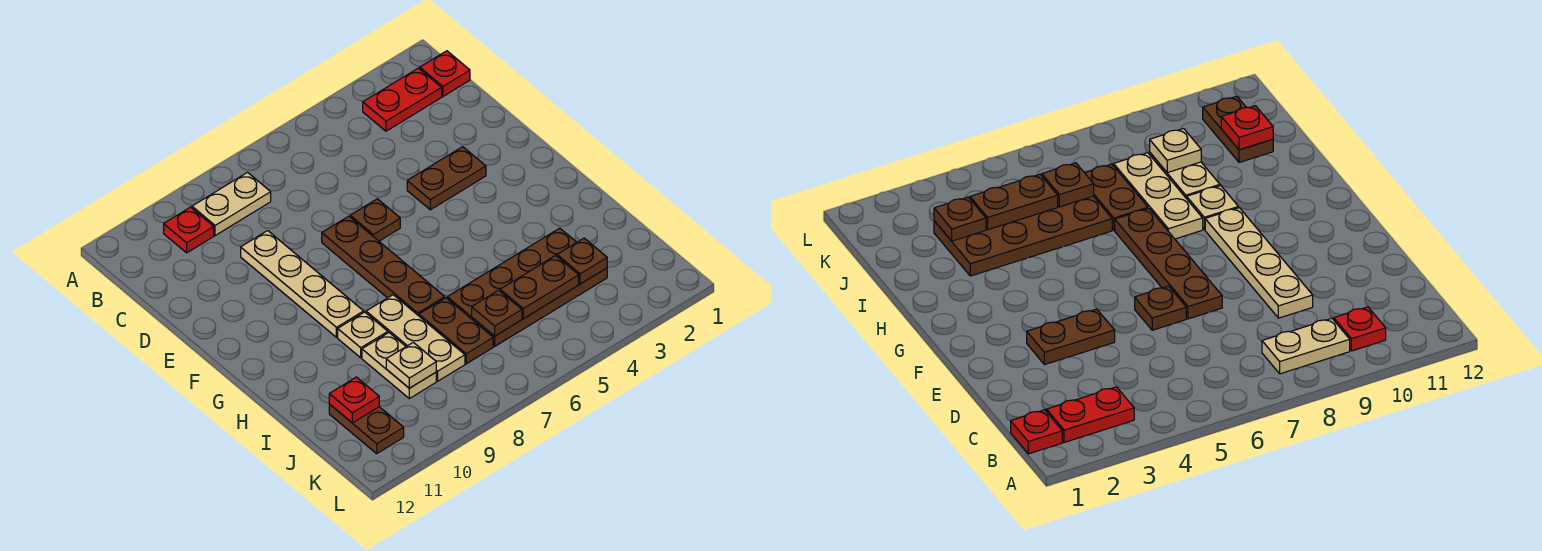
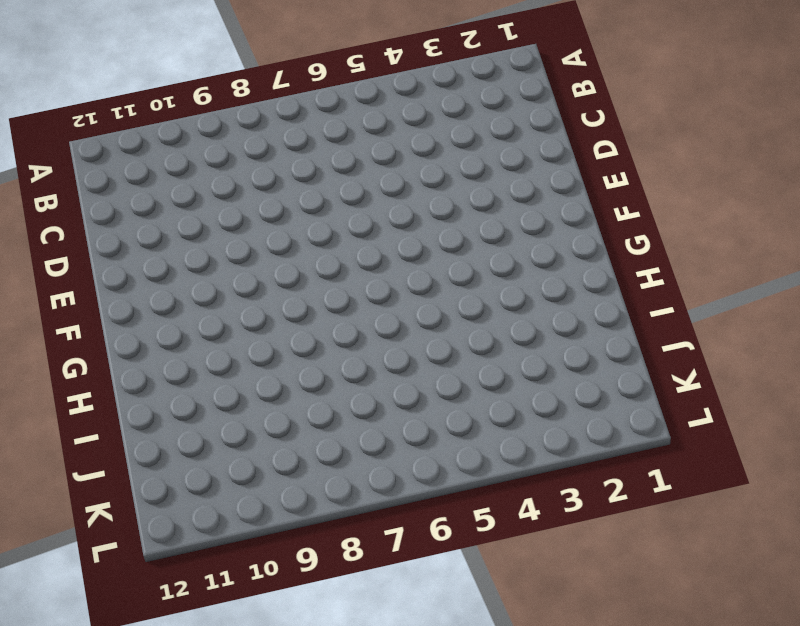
none -> red plate B1 level 1
none -> red plate B2:B3 level 1
none -> tan plate B8:B9 level 1

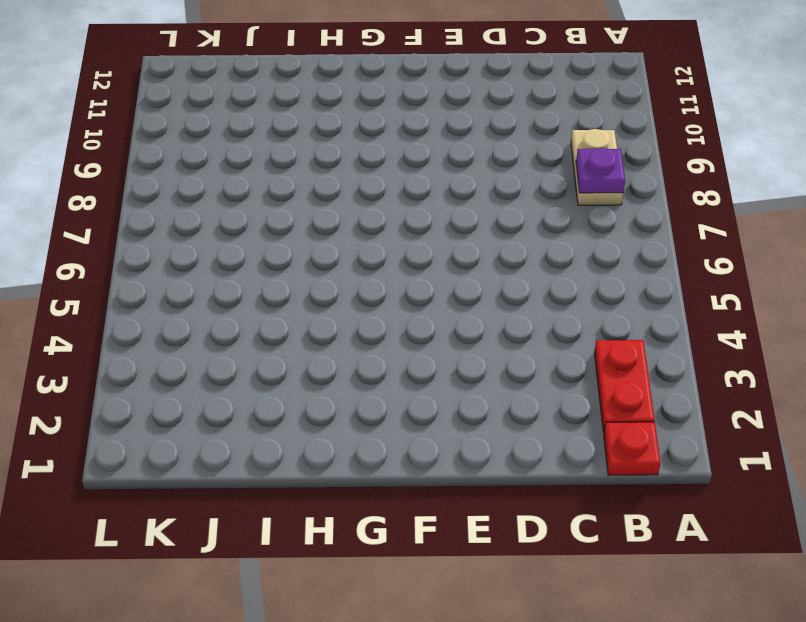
purple plate B8 level 2 -> none
none -> red plate B10 level 1
none -> tan plate D9:G9 level 1
none -> brown plate E3:E4 level 1

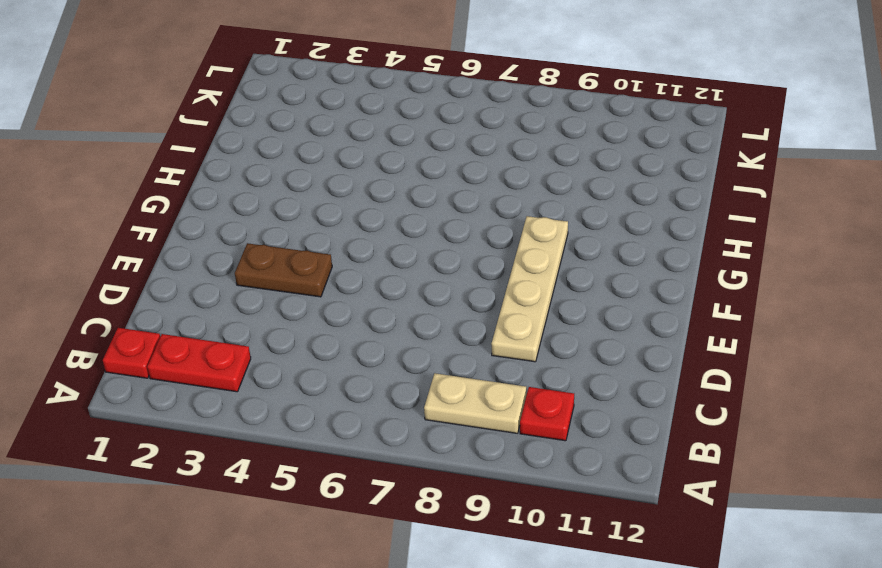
none -> brown plate E6 level 1
none -> brown plate E7:H7 level 1
none -> tan plate H8:J8 level 1

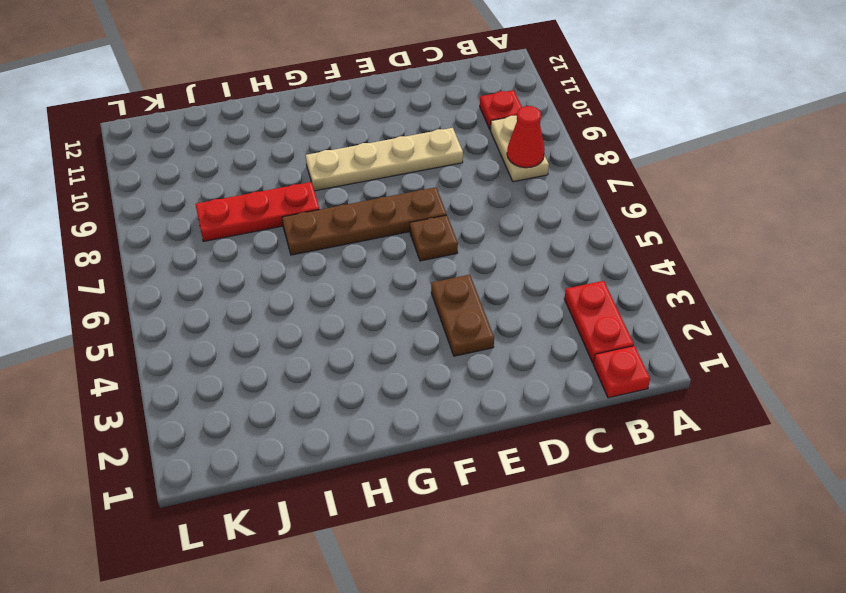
red cone B8 level 2 -> none
red plate H8:J8 level 1 -> tan plate H8:J8 level 1
none -> tan plate H9 level 1
none -> brown plate I3:J6 level 1
none -> brown plate I7:J7 level 1

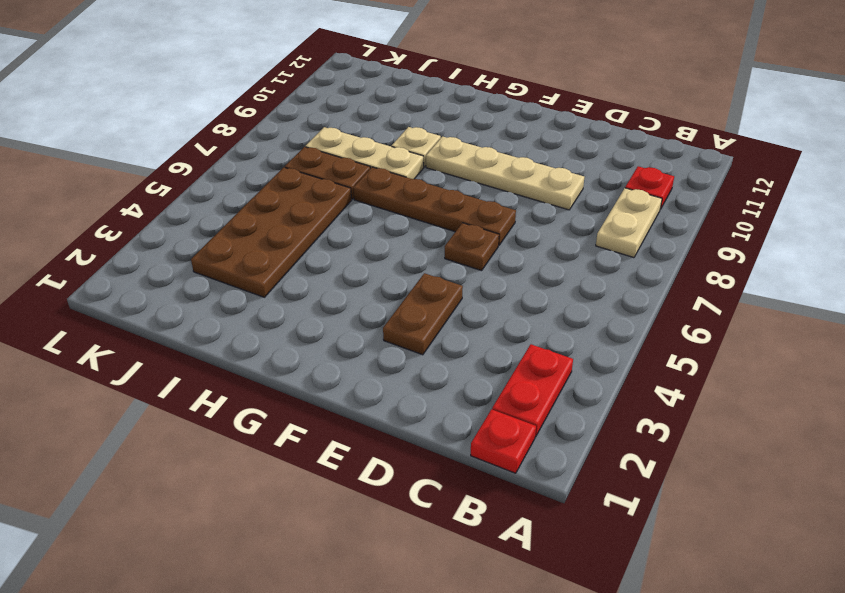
none -> tan plate I9:J9 level 1
none -> brown plate J11:K11 level 1
none -> brown plate J3 level 2

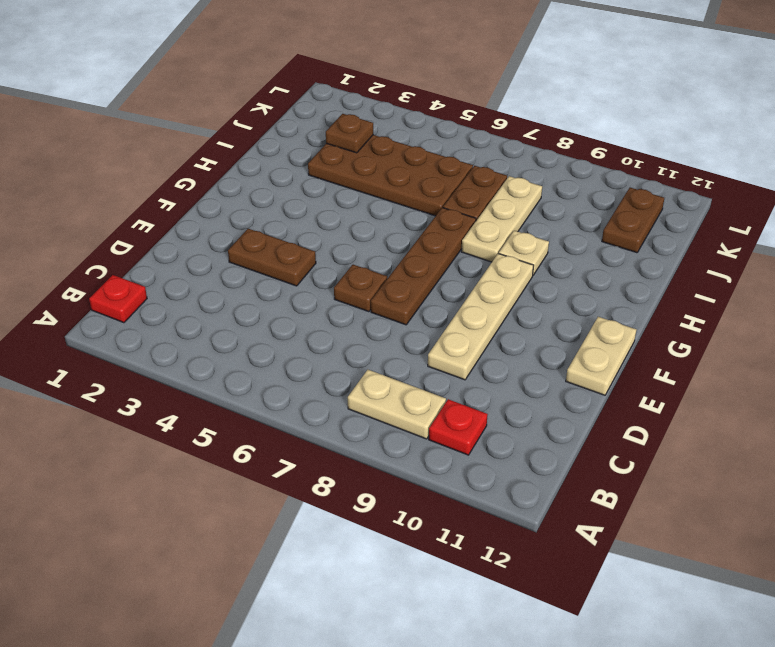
tan plate E12:F12 level 1 -> tan plate I9:J9 level 1
none -> red plate B2:B3 level 1
none -> brown plate J4:J5 level 2
none -> brown plate J6 level 2

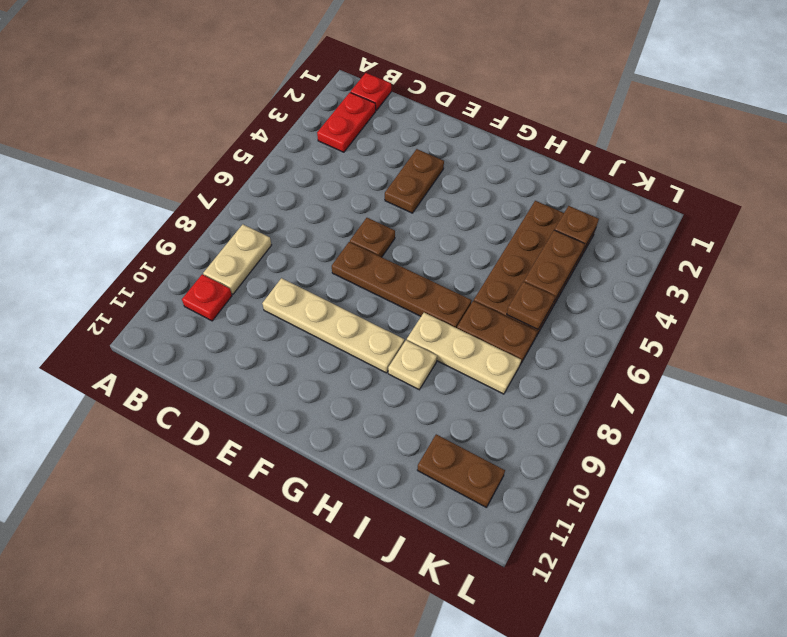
none -> tan plate I9:J9 level 1
none -> tan plate J9 level 2
none -> red plate J11 level 2

